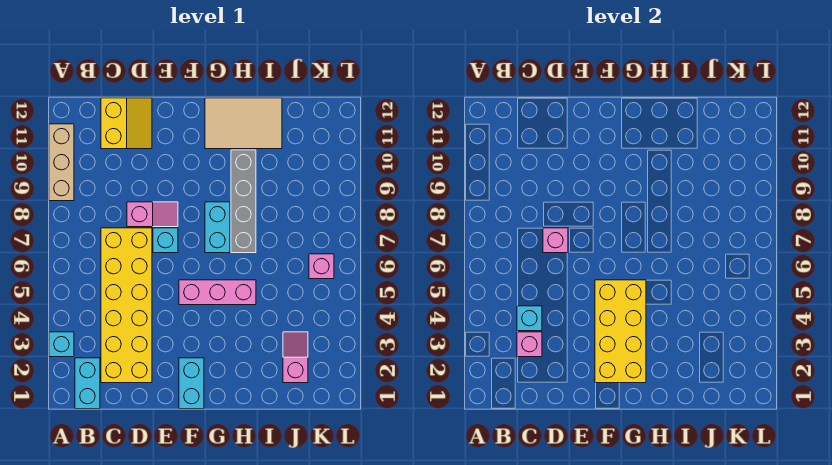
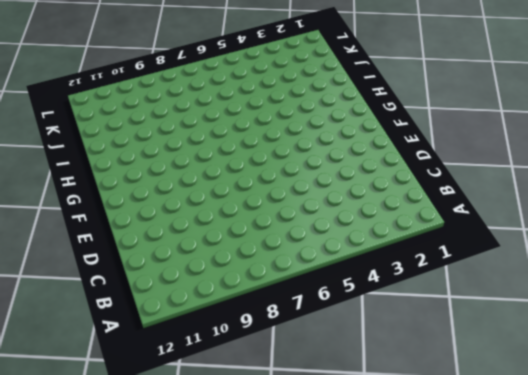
none -> cyan brick A3 level 1
none -> tan brick A9:A11 level 1
none -> cyan brick B1:B2 level 1

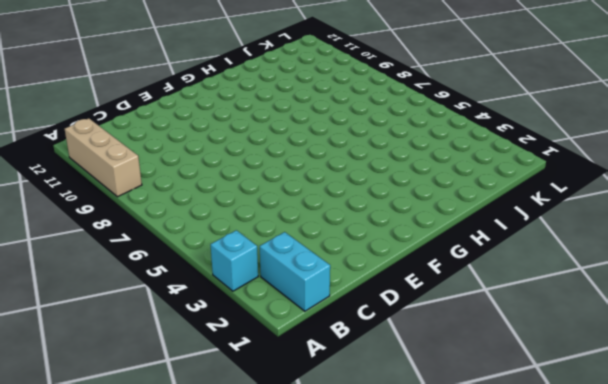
none -> yellow brick C2:D7 level 1
none -> yellow slope C11:D12 level 1 top C
none -> pink slope D8:E8 level 1 top D

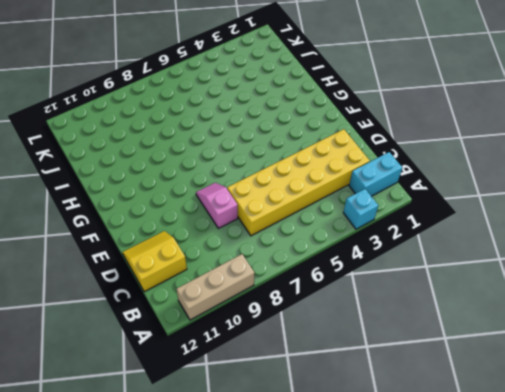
none -> cyan brick E7 level 1
none -> cyan brick F1:F2 level 1
none -> pink brick F5:H5 level 1

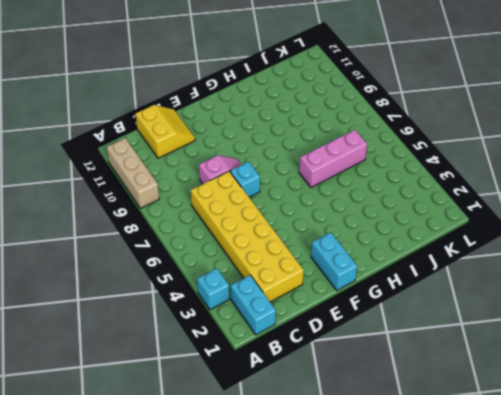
pink brick H6:J6 level 1 -> pink brick F5:H5 level 1
none -> cyan brick G7:G8 level 1
none -> tan tile G11:I12 level 1
none -> grey brick H7:H10 level 1

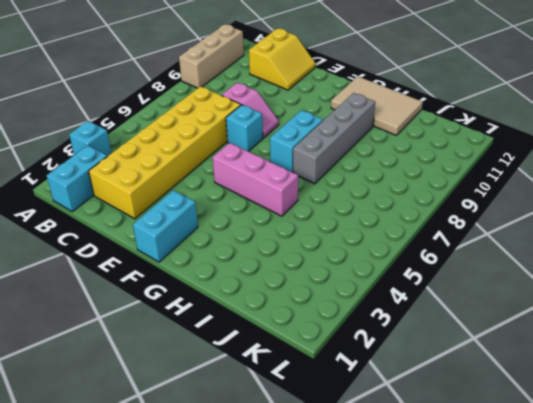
none -> pink slope J2:J3 level 1 top 2
none -> pink brick K6 level 1
none -> pink brick C3 level 2

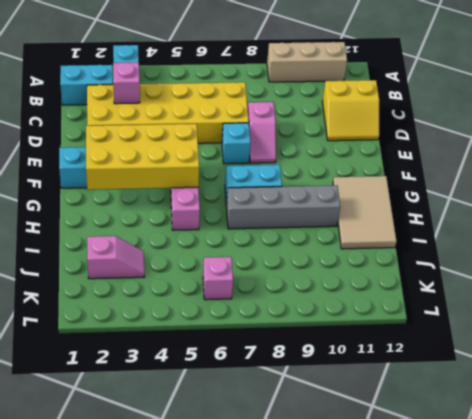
none -> cyan brick C4 level 2
none -> pink brick D7 level 2

